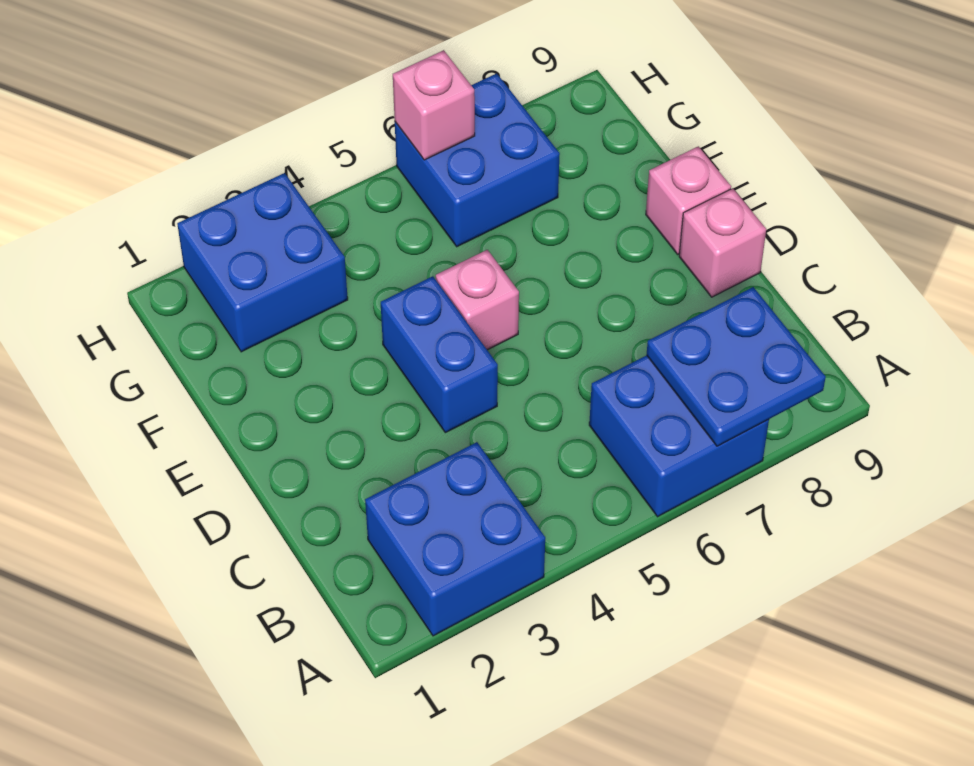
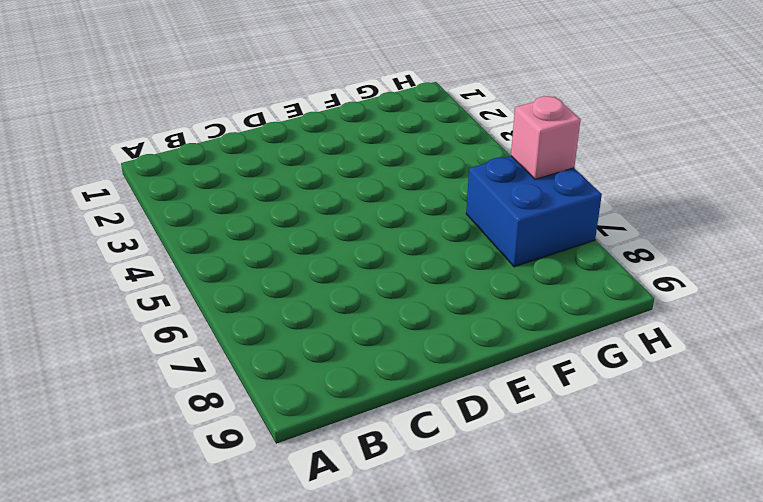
none -> blue brick A2:B3 level 1
none -> blue brick A6:B7 level 1

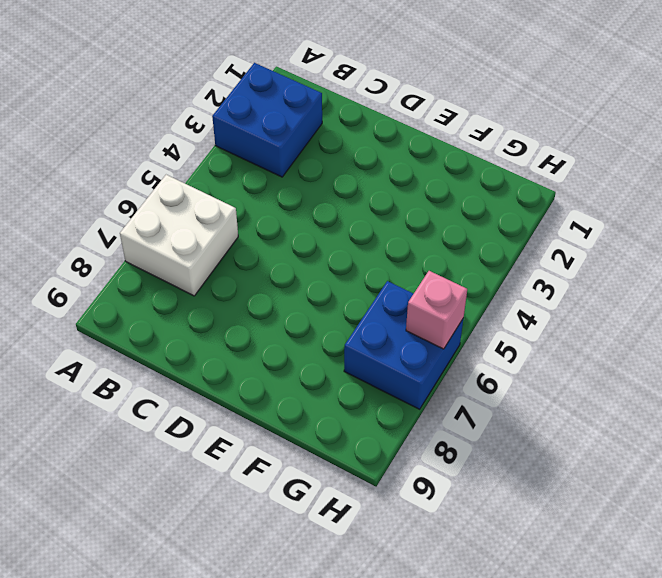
white brick A6:B7 level 1 -> blue brick A6:B7 level 1
none -> blue brick D4:E4 level 1
none -> pink brick D9 level 1

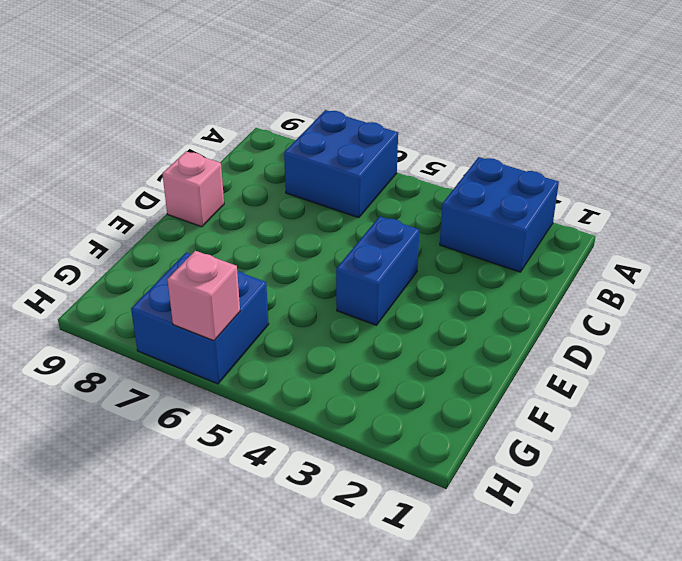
none -> pink brick E5 level 1
none -> pink brick E9 level 1

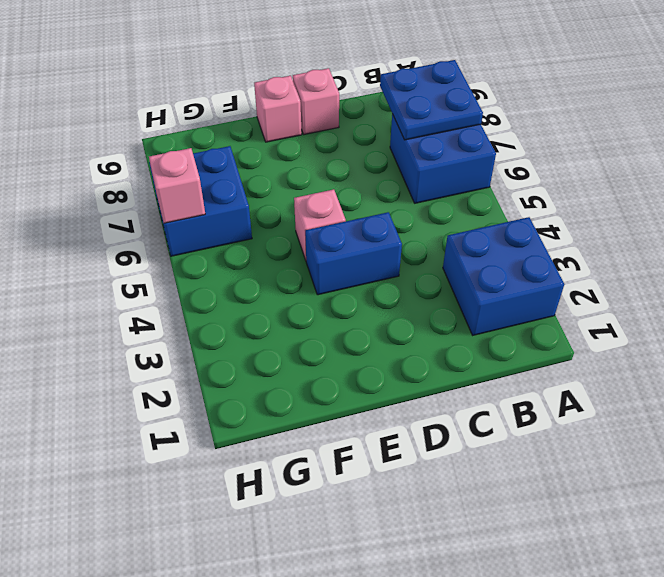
none -> blue brick G2:H3 level 1

